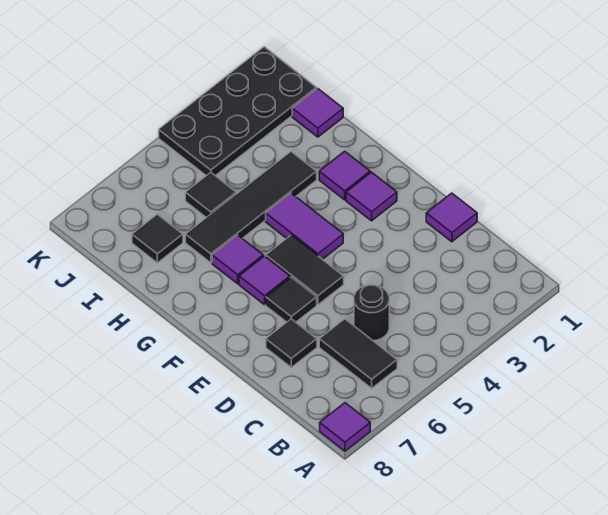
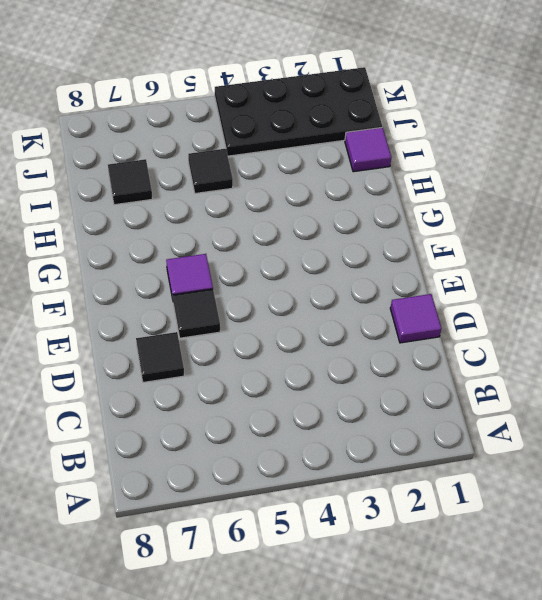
none -> purple tile A8 level 1
none -> black tile B6:C6 level 1
none -> black round brick C5 level 1

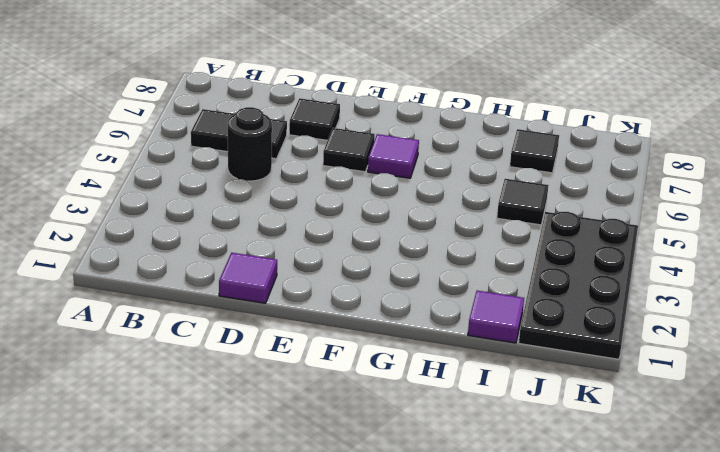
none -> purple tile A8 level 1
none -> black tile E5:F5 level 1
none -> purple tile F2 level 1

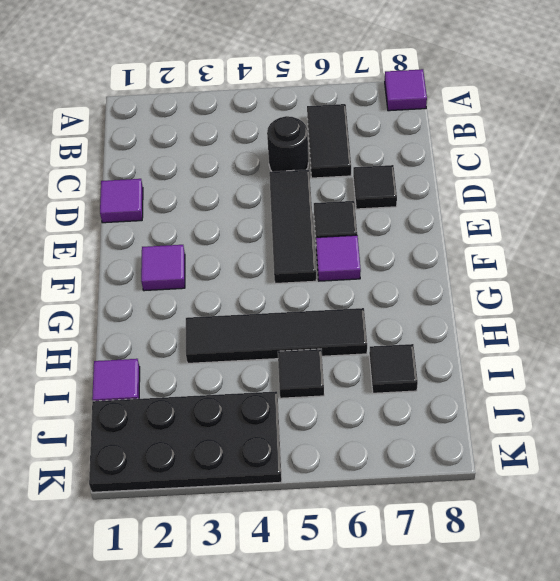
black tile D5:F5 level 1 -> black tile E5:F5 level 1
none -> purple tile F4:G4 level 1
none -> purple tile G2 level 1
none -> purple tile G6 level 1

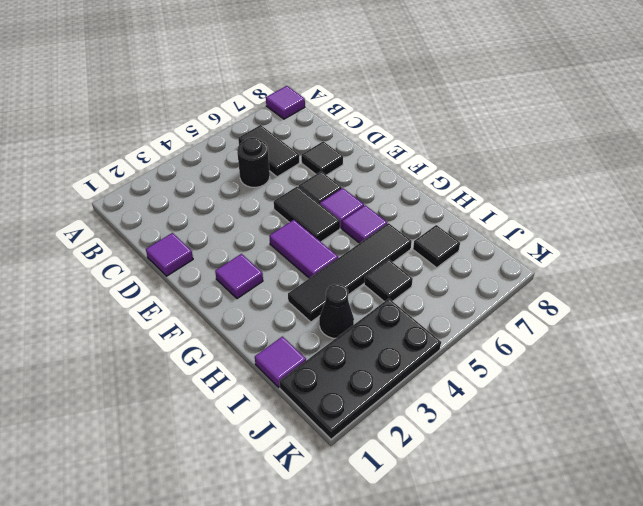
black cone I3 level 1 -> none
none -> purple tile G2 level 1

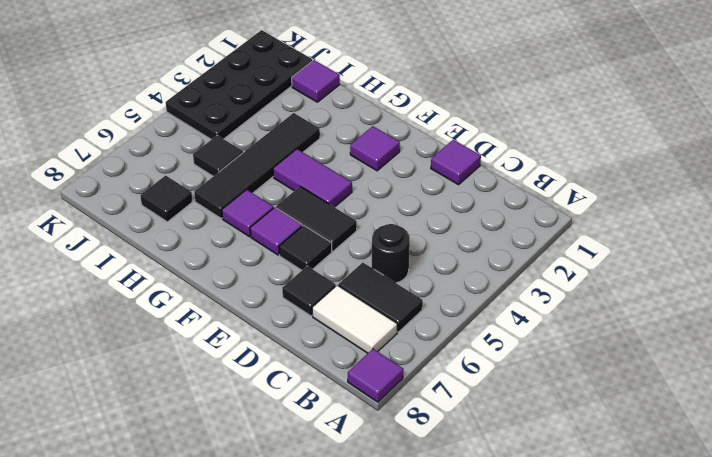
white tile B7:C7 level 1 -> none
none -> purple tile G2 level 1

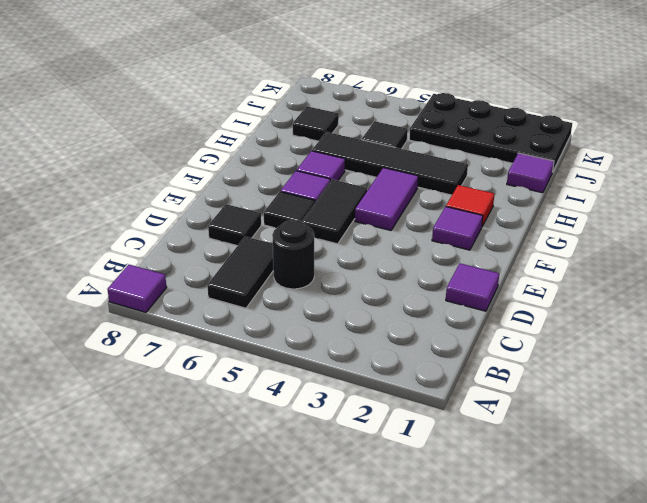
red tile G2 level 1 -> purple tile G2 level 1

